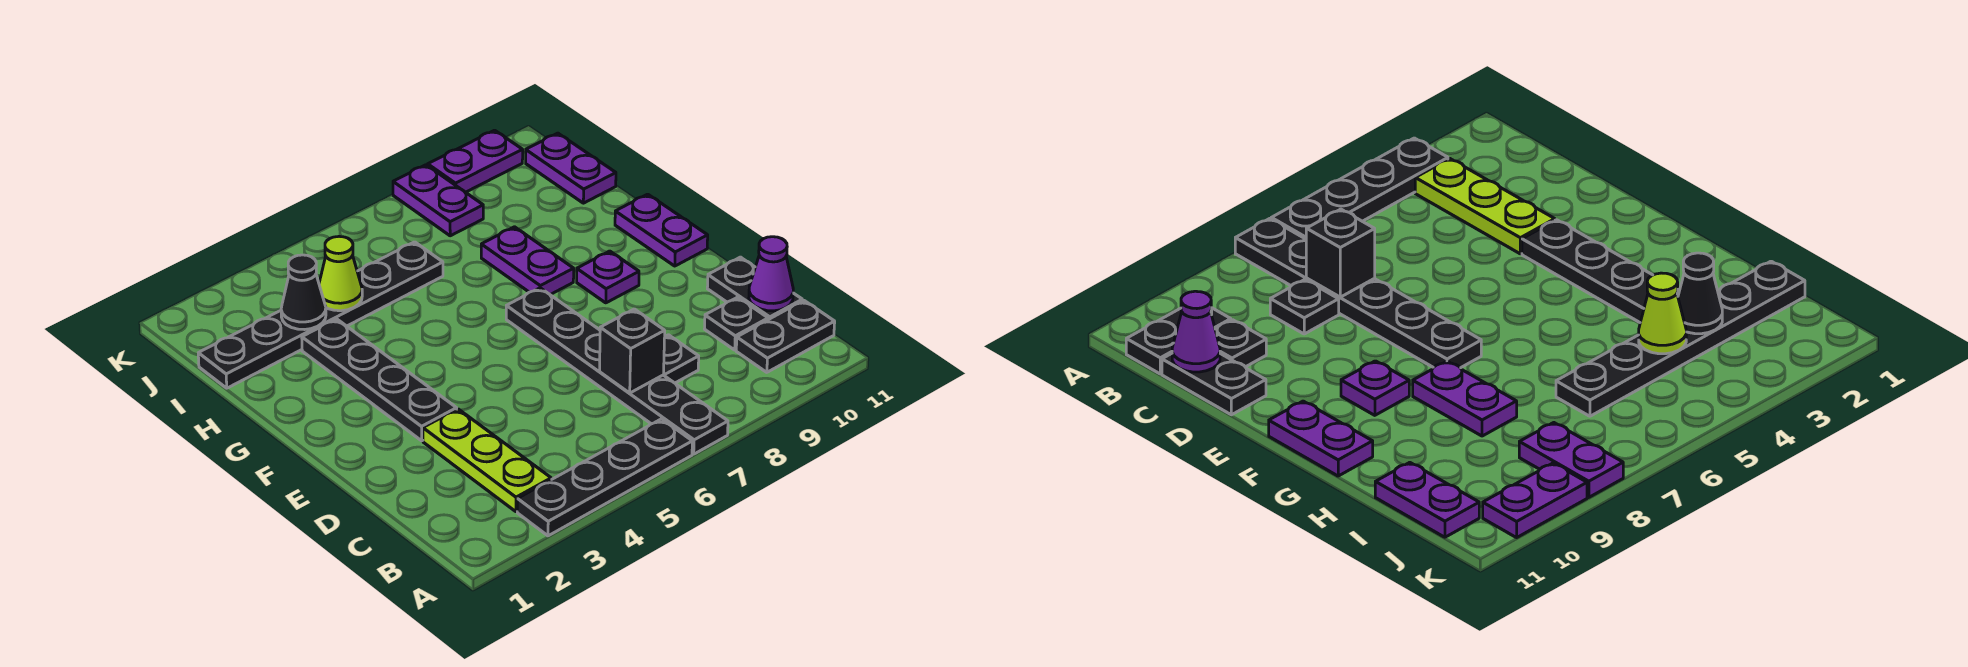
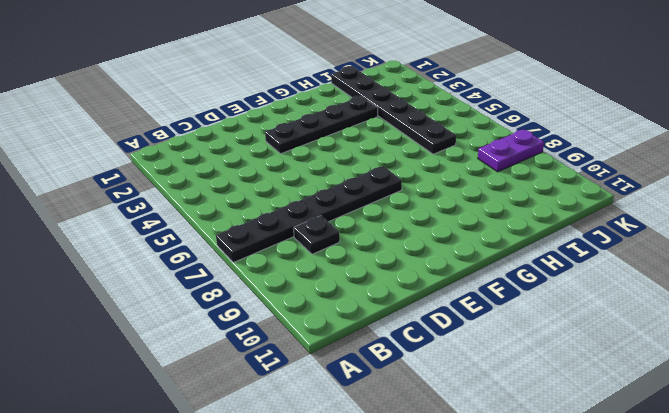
none -> black plate A3:A6 level 1
none -> lime plate B3:D3 level 1
none -> black plate B10:B11 level 1

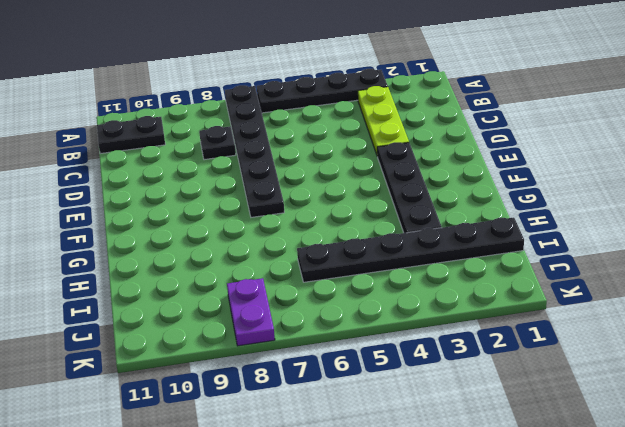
none -> black plate C10 level 1
none -> black plate C11:D11 level 1
none -> purple plate F9 level 1

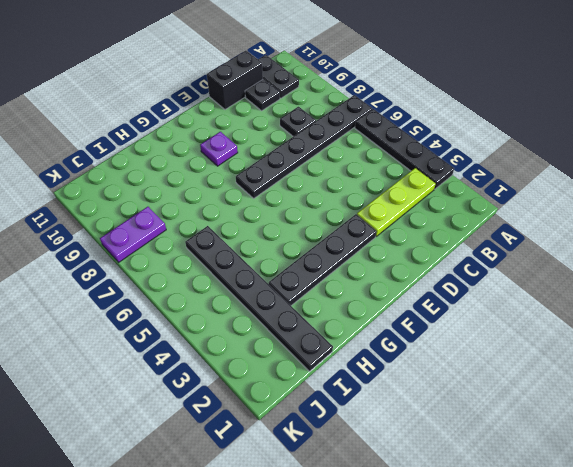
black brick C11:D11 level 1 -> black plate C11:D11 level 1
none -> purple plate F11:G11 level 1
none -> purple plate G8:H8 level 1
none -> purple plate I11:J11 level 1

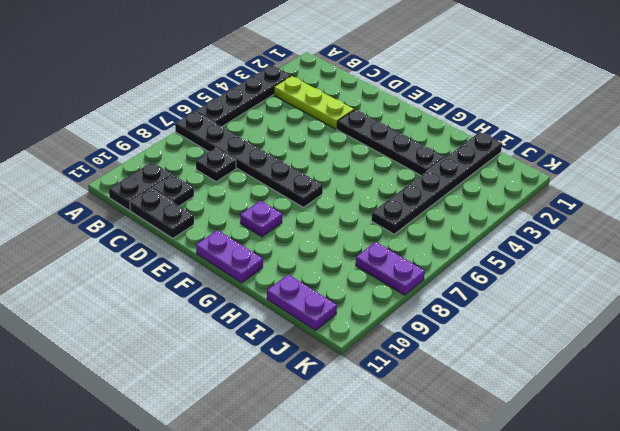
none -> purple plate G8:H8 level 1
none -> purple plate K9:K10 level 1
none -> black brick C7 level 2

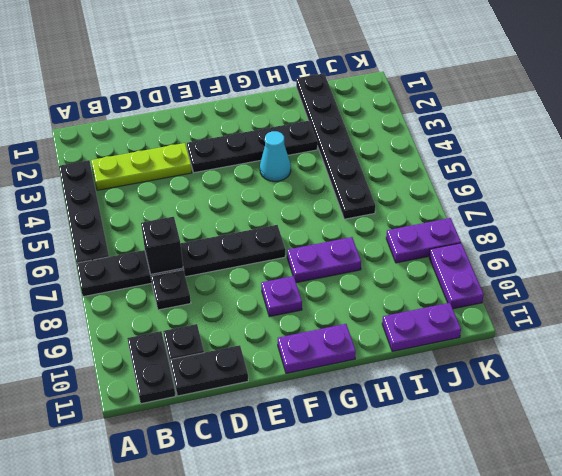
cyan cone G4 level 1 -> none
none -> purple cone C11 level 2
none -> black cone I3 level 2
none -> lime cone I4 level 2

